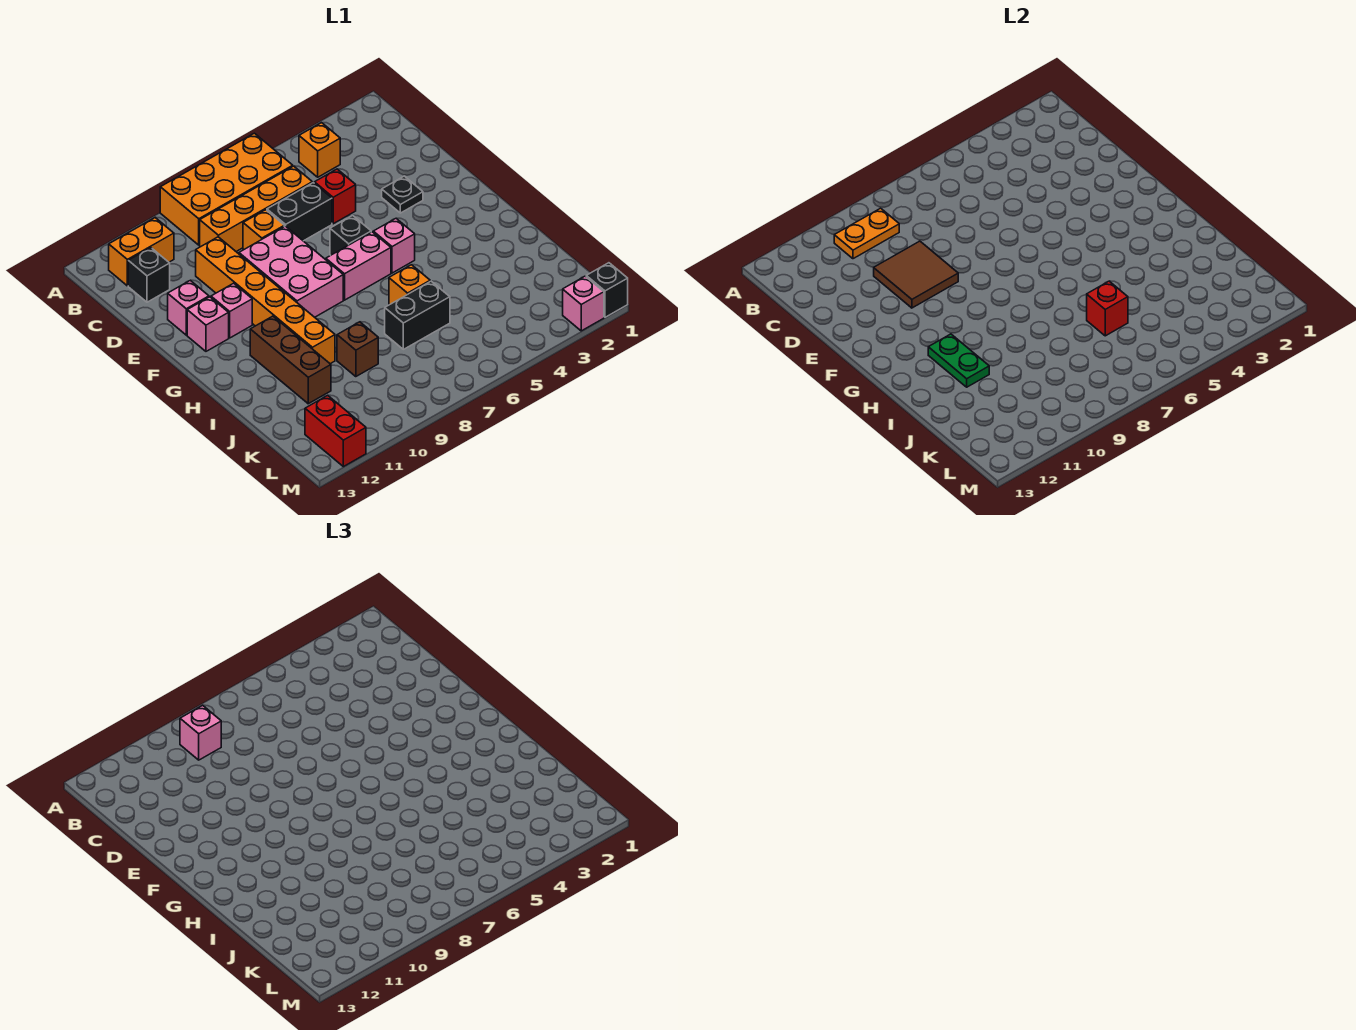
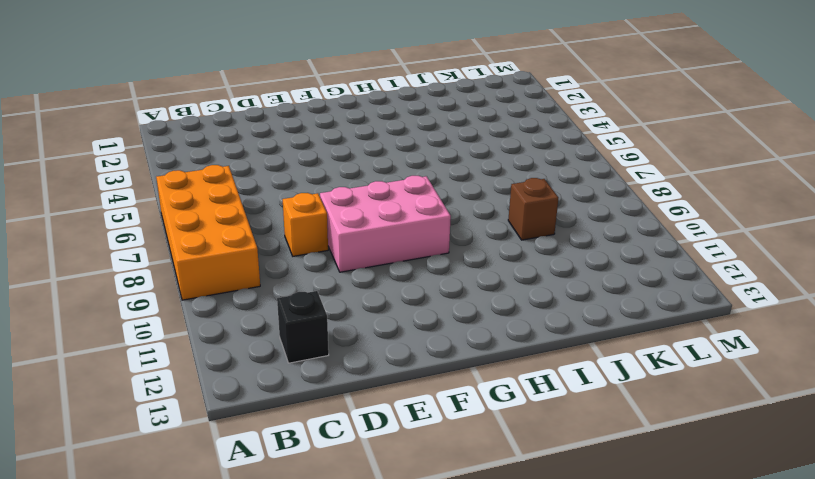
none -> orange brick B4 level 1
none -> orange brick B11:B12 level 1
none -> orange brick C6:C9 level 1

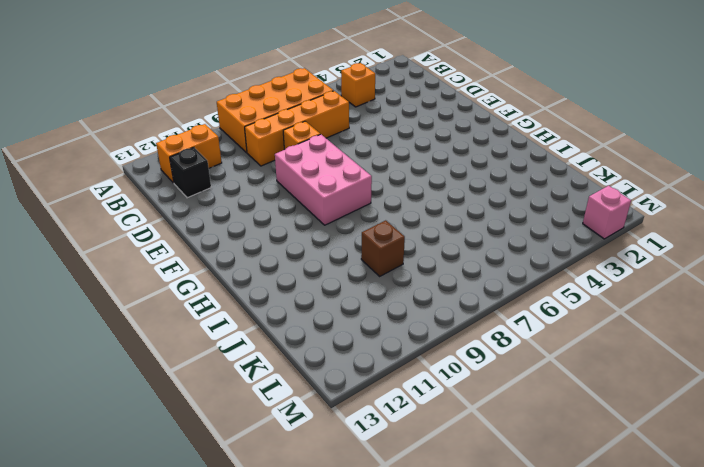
none -> red brick D5 level 1
none -> black brick D6:D7 level 1
none -> orange brick D10:I10 level 1

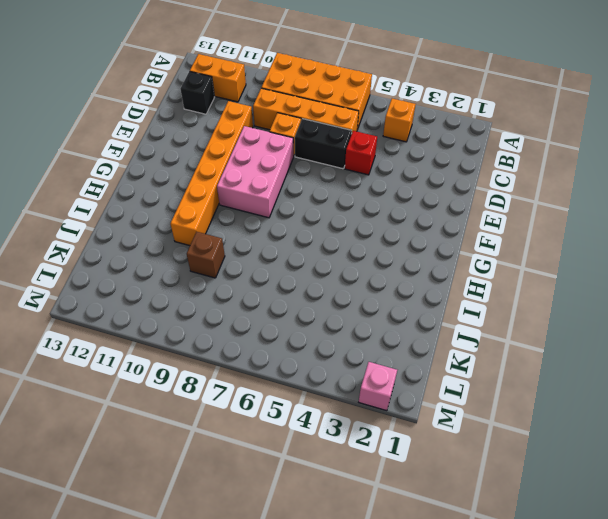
none -> black plate E3 level 1
none -> pink brick E12 level 1
none -> black brick F6 level 1

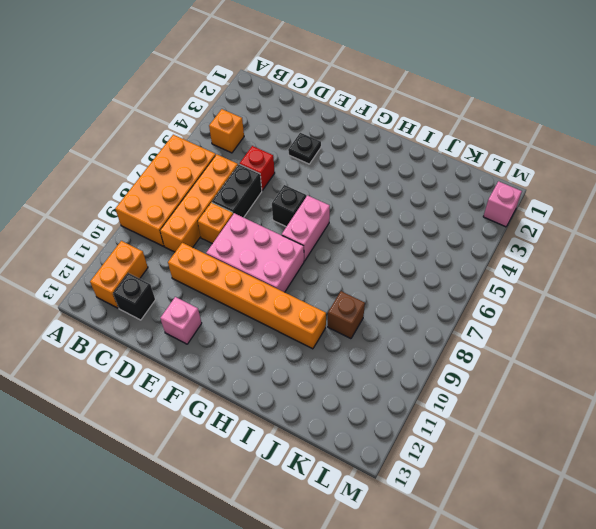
none -> pink brick F11 level 1
none -> pink brick F12 level 1
none -> pink brick G5 level 1

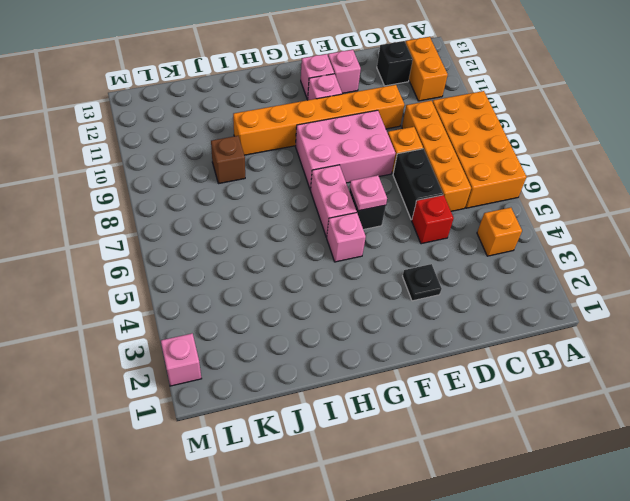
pink plate F6 level 2 -> none
none -> brown brick H11:J11 level 1
none -> orange brick I6 level 1
none -> black brick J6:J7 level 1

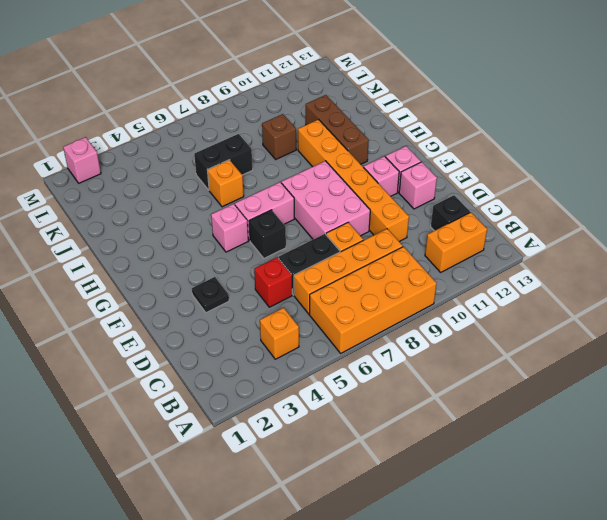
none -> red brick L12:M12 level 1
none -> black brick M1 level 1
none -> orange plate B9:B10 level 2

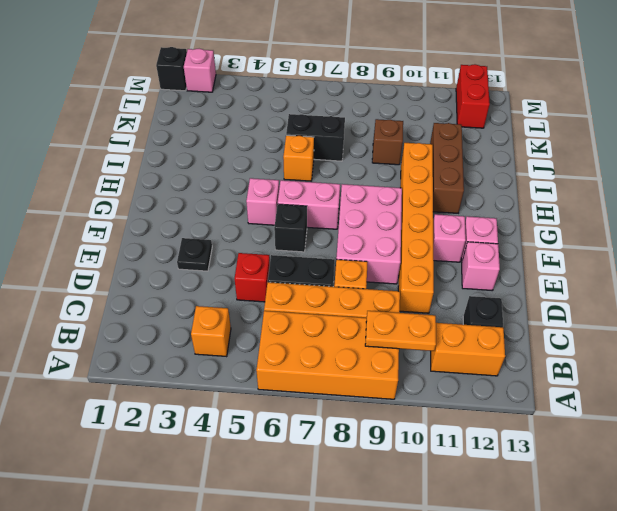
none -> brown tile D9:E10 level 2
none -> green plate H11:I11 level 2
none -> red brick J6 level 2

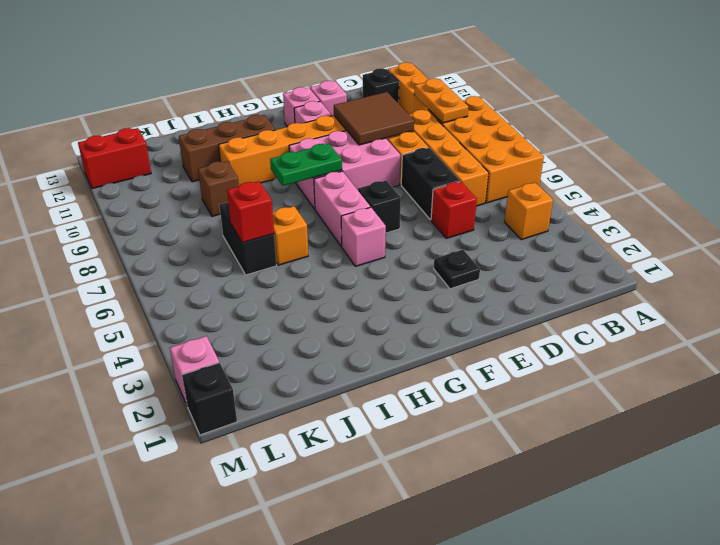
green plate G8:H8 level 2 -> green plate H11:I11 level 2
none -> pink brick B9 level 3

